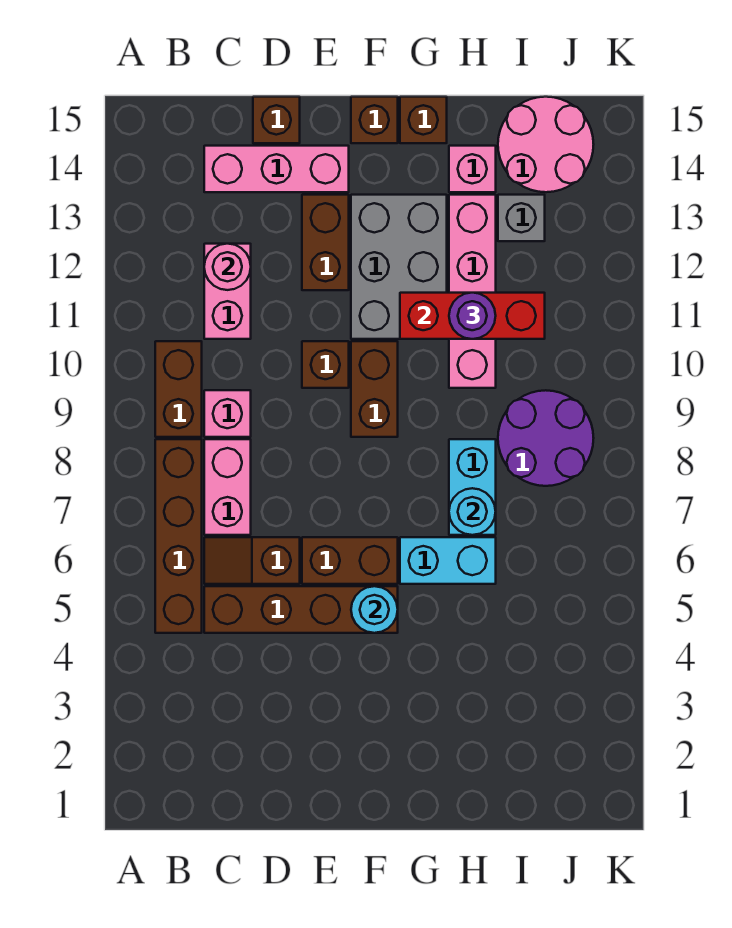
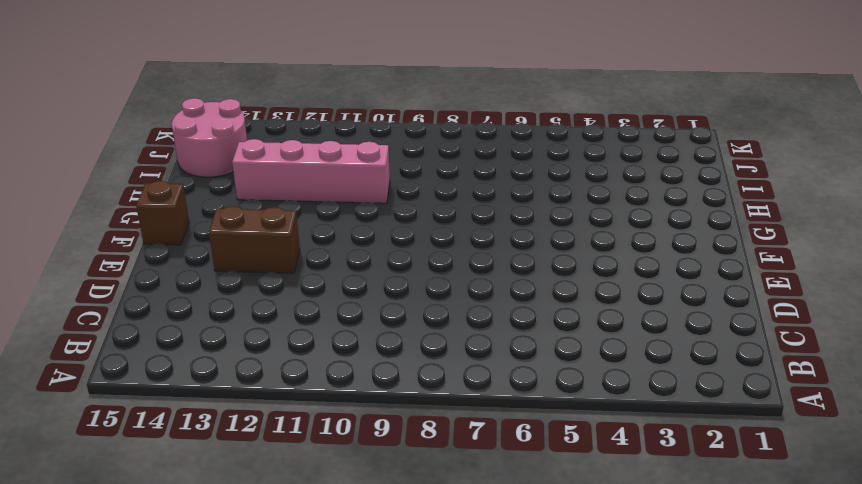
none -> brown brick B5:B8 level 1
none -> brown brick B9:B10 level 1
none -> brown brick C5:F5 level 1

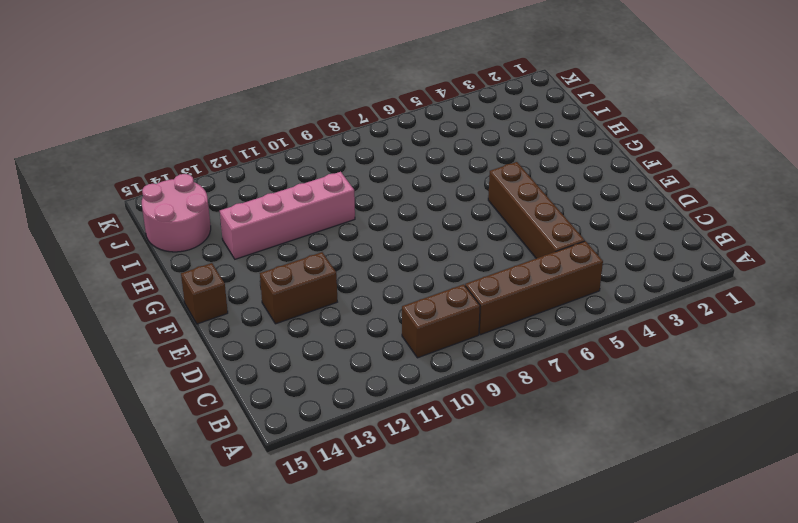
none -> brown slope C6:D6 level 1 top D
none -> pink brick C7:C8 level 1
none -> pink brick C9 level 1

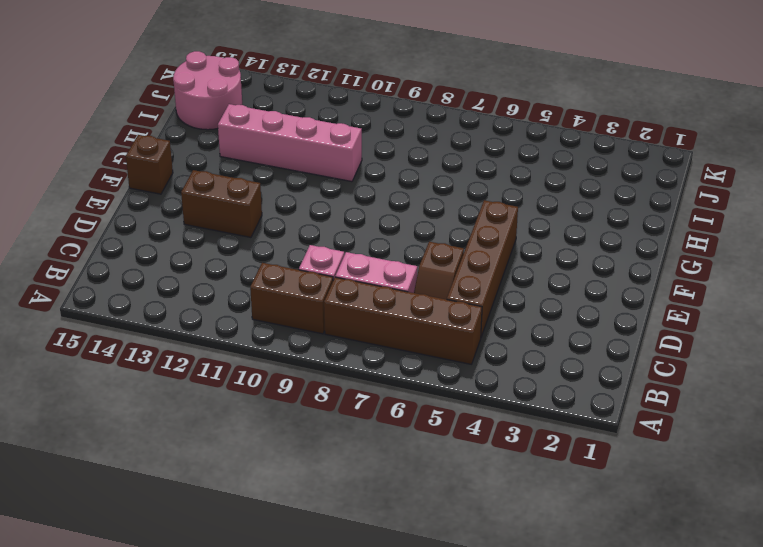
none -> pink brick C11:C12 level 1
none -> pink brick C14:E14 level 1
none -> brown brick D15 level 1

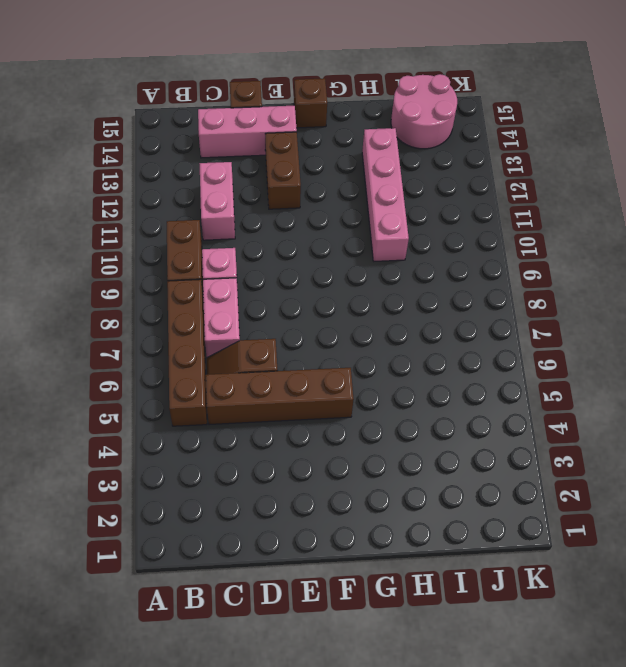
none -> brown brick E6:F6 level 1
none -> brown brick E10 level 1
none -> brown brick F9:F10 level 1

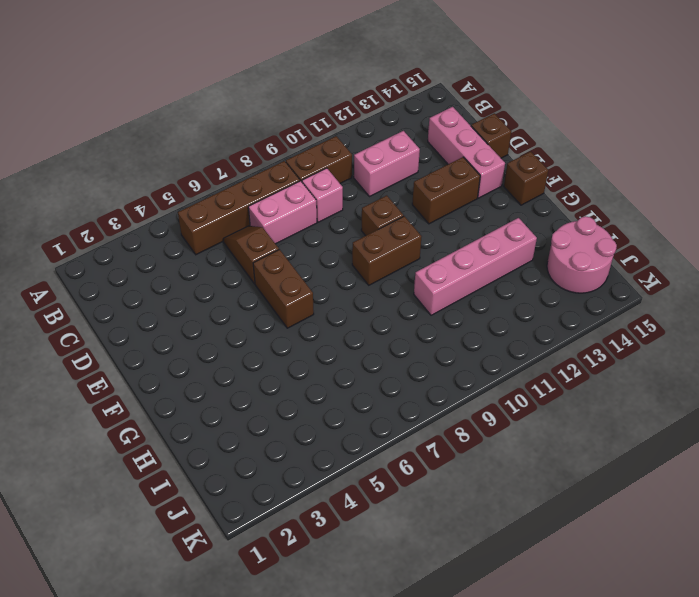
none -> brown brick C5:F5 level 1
none -> grey brick F11:G13 level 1
none -> cyan brick G6:H6 level 1

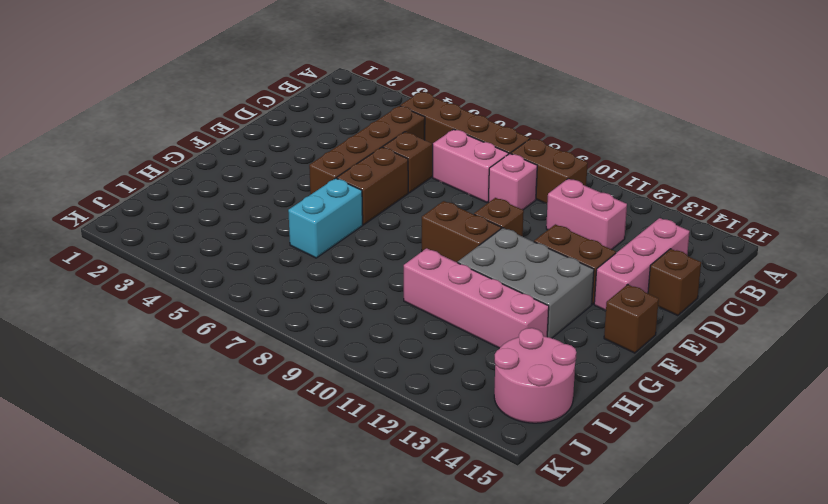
none -> brown brick G15 level 1
none -> cyan brick H7:H8 level 1
none -> pink brick H14 level 1

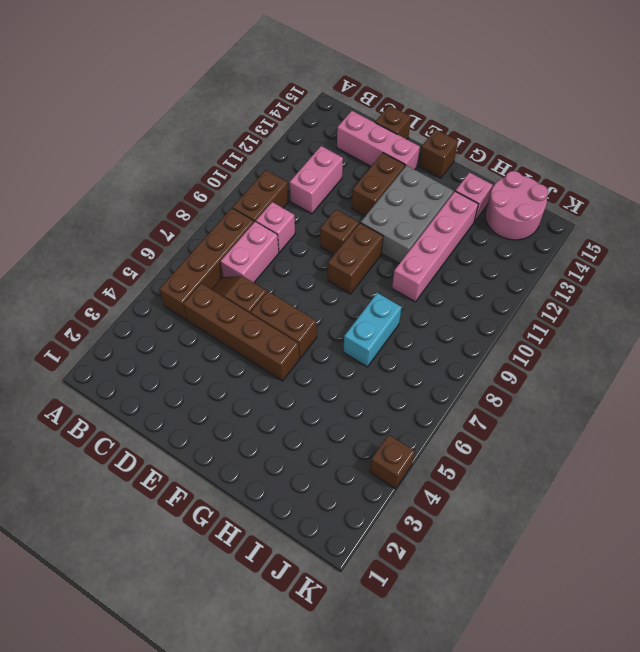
brown brick K4 level 1 -> brown brick G15 level 1
none -> cyan brick G6:H6 level 1
none -> purple round brick I8:J9 level 1
none -> grey brick I13 level 1

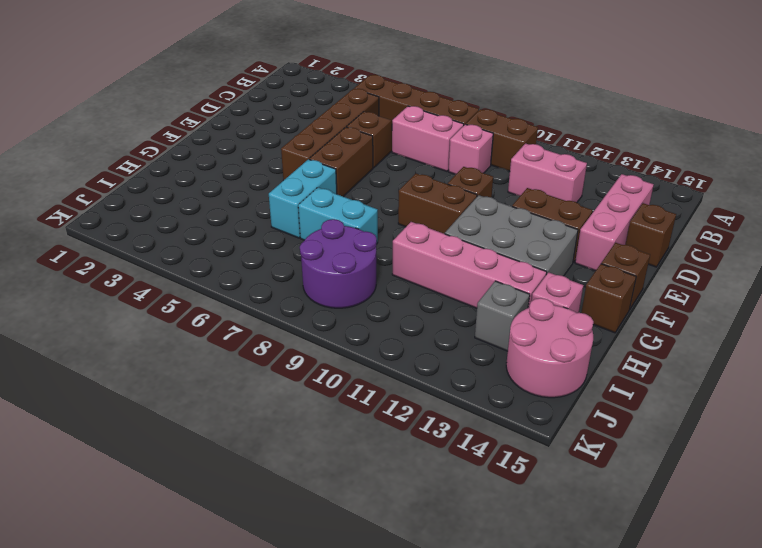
none -> pink round brick C12 level 2
none -> cyan round brick F5 level 2
none -> red brick G11:I11 level 2

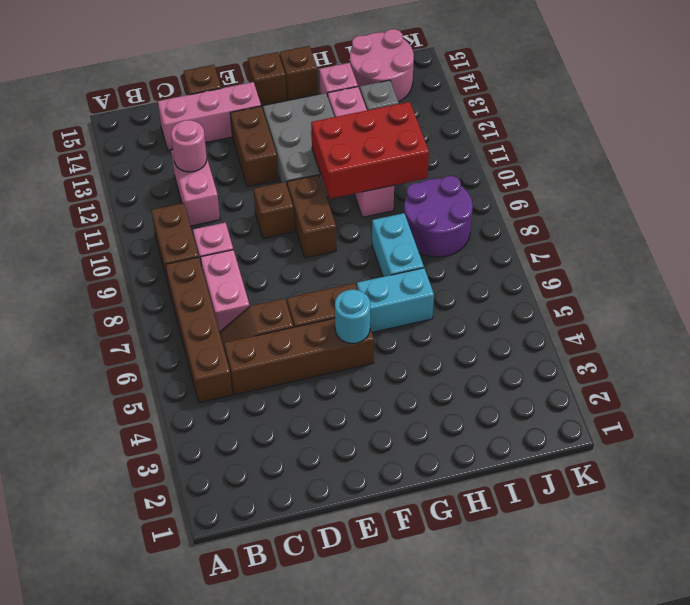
red brick G10:I11 level 2 -> red brick G11:I11 level 2
none -> cyan round brick H7 level 2
none -> purple round brick H11 level 3

